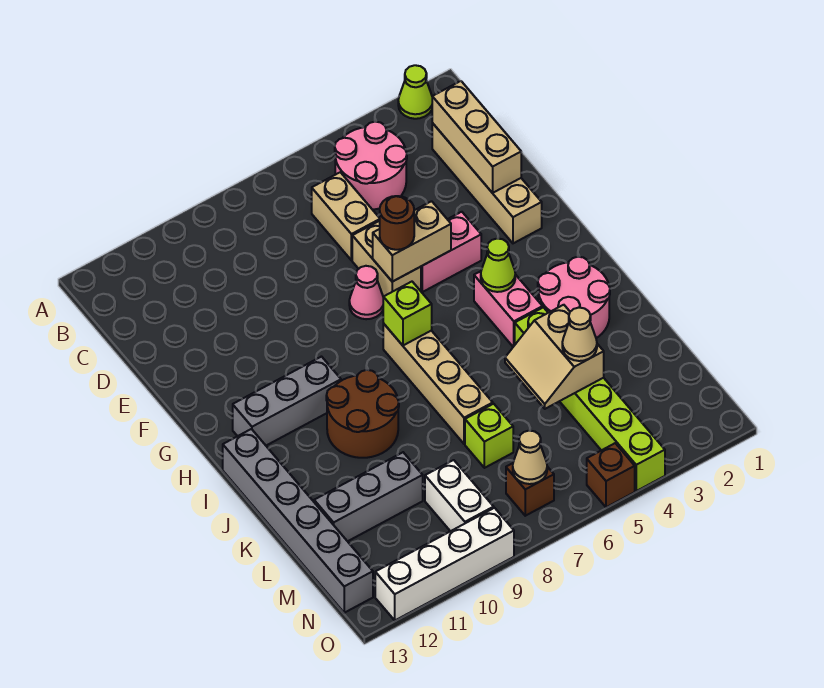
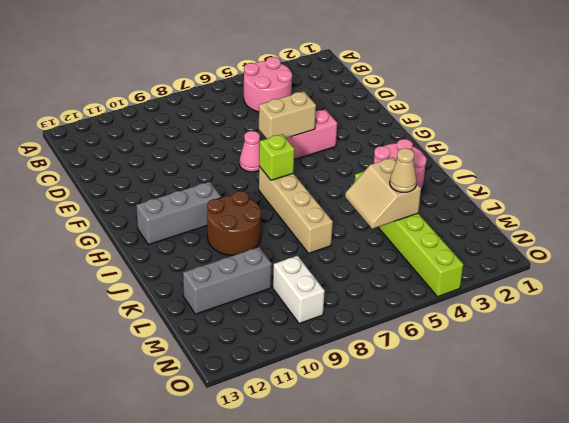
none -> lime cone A2 level 1
none -> tan brick C2:F2 level 1
none -> tan brick C6:D6 level 1

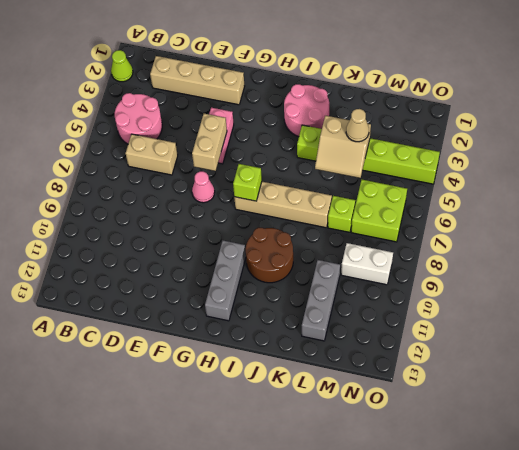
lime brick M6:N7 level 1 -> brown brick N7 level 1
none -> tan brick E6:F6 level 1
none -> pink brick H4:I4 level 1
none -> grey brick I13:N13 level 1

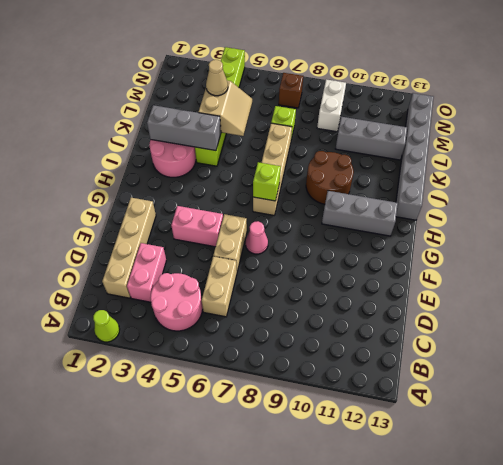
pink brick C3:D3 level 1 -> pink brick H4:I4 level 1
grey brick J2:J4 level 2 -> none
none -> brown brick O5 level 1
none -> white brick O9:O12 level 1
none -> tan brick C2:E2 level 2

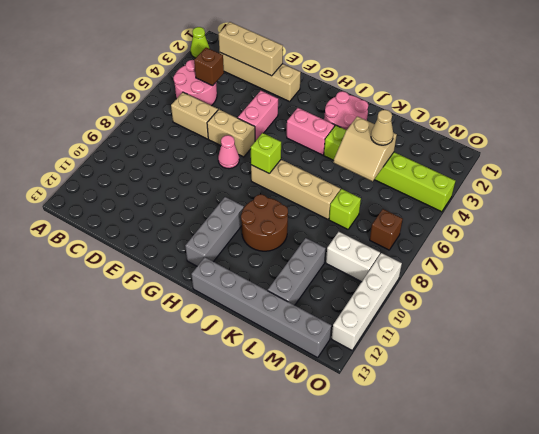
brown brick C4 level 2 -> brown brick O5 level 1
none -> tan brick F5:F6 level 2
none -> lime cone H4 level 2
none -> tan cone N7 level 2

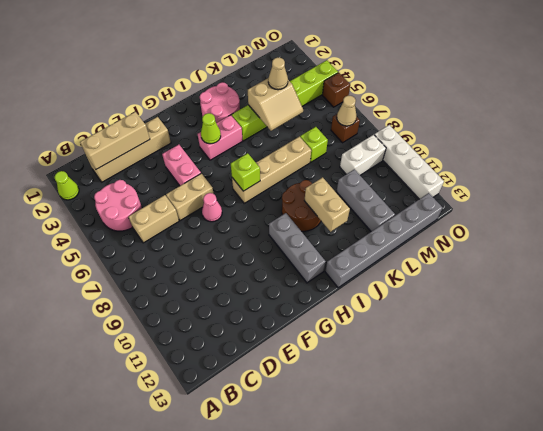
tan brick J10:J11 level 2 -> tan brick F5:F6 level 2
none -> brown round brick F6 level 3

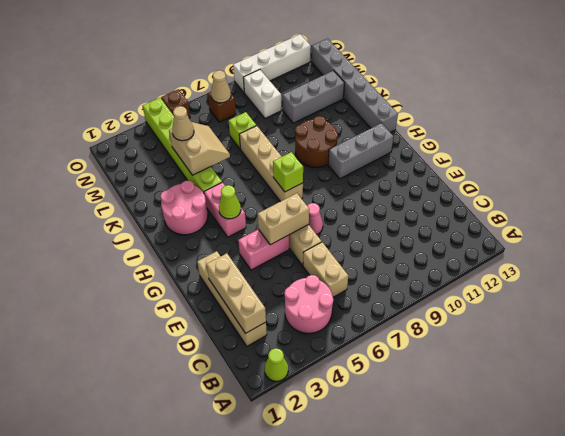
none -> brown round brick F6 level 3

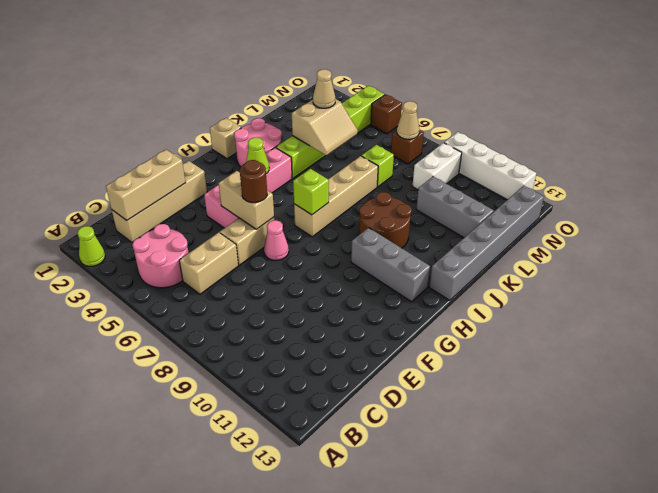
tan brick I1 level 1 -> none

